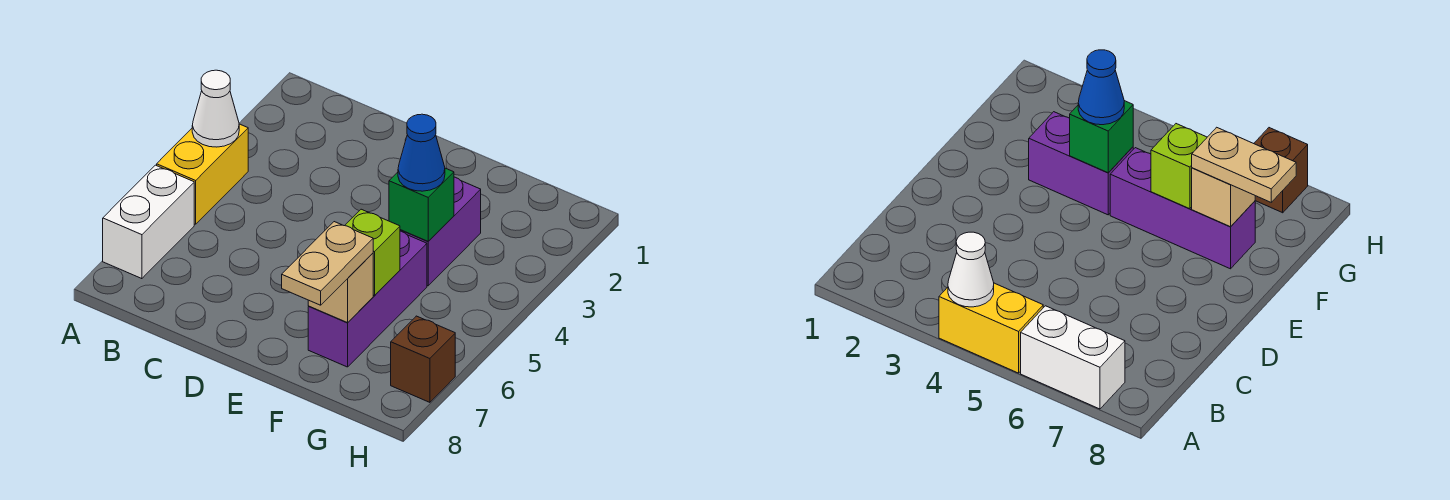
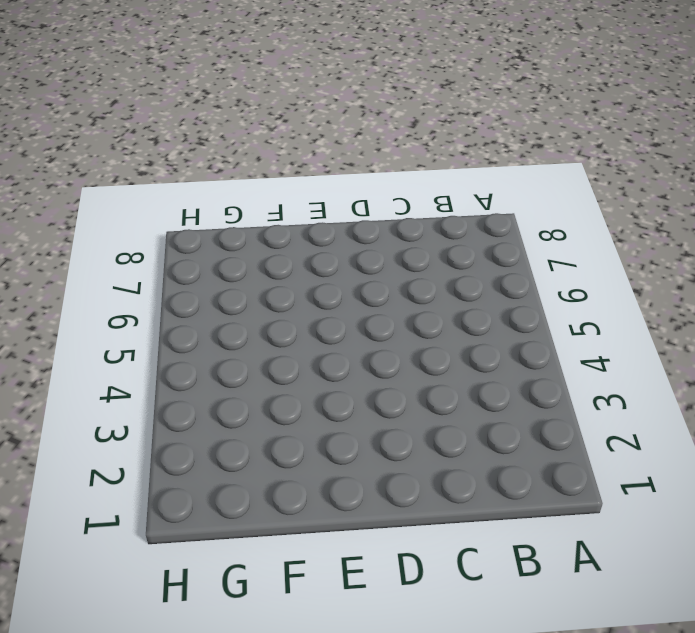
none -> yellow brick A4:A5 level 1
none -> white brick A6:A7 level 1

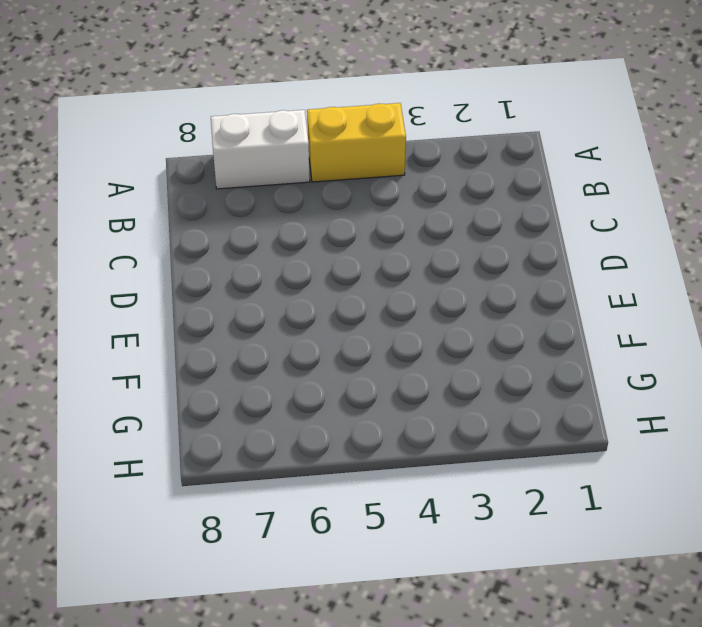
none -> purple brick F3:F4 level 1
none -> purple brick F5:F7 level 1

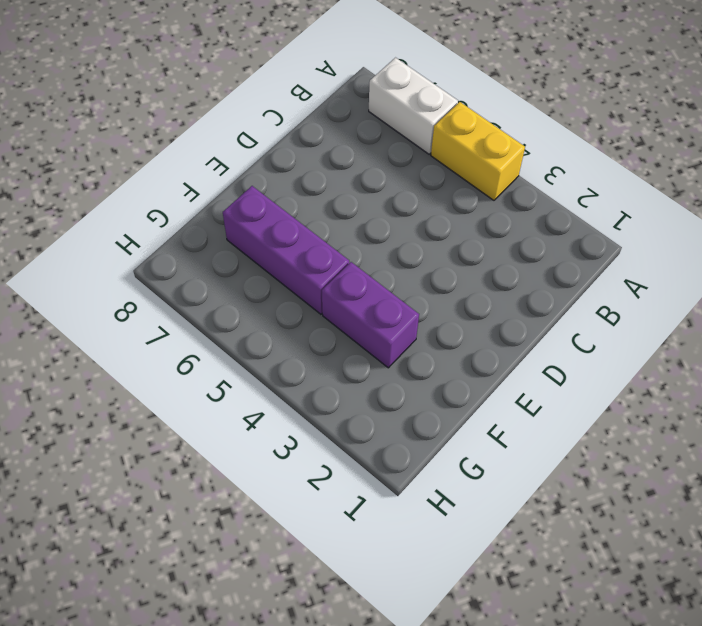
none -> brown brick H7 level 1
none -> white cone A4 level 2

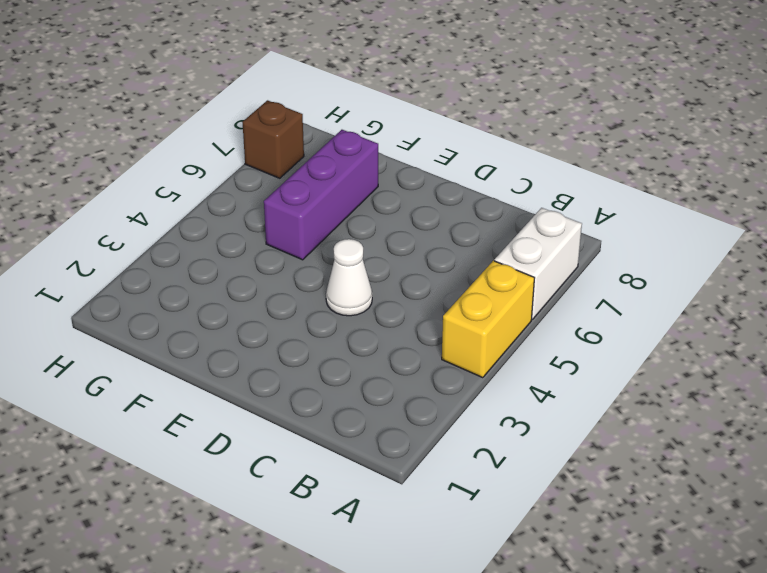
white cone D4 level 1 -> white cone A4 level 2
none -> purple brick F3:F4 level 1
none -> green brick F4 level 2

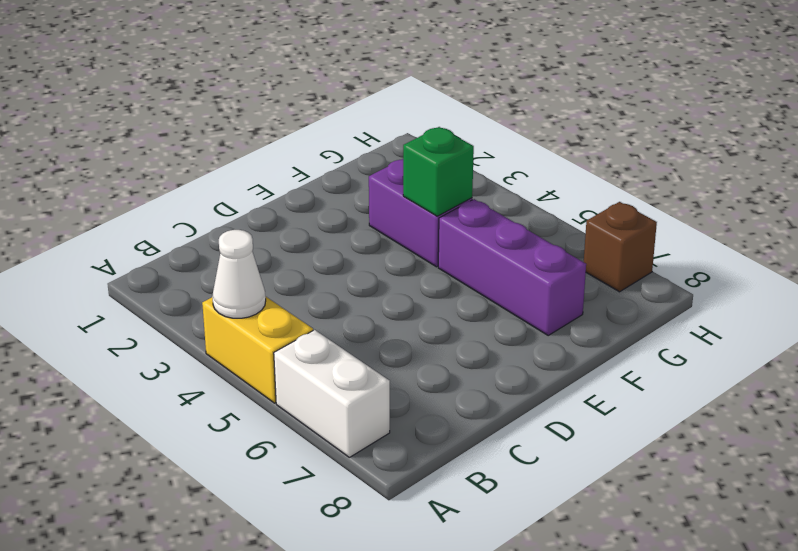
none -> lime brick F6 level 2
none -> tan brick F7 level 2

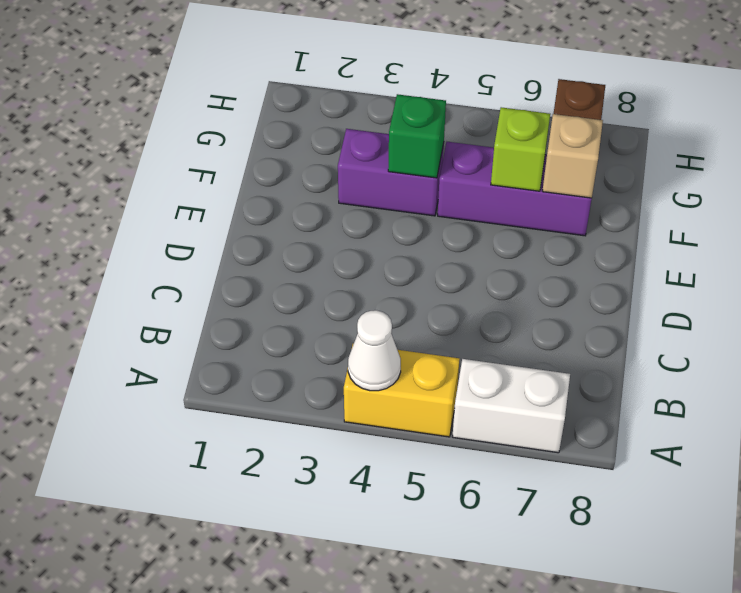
none -> blue cone F4 level 3
none -> tan plate F7:F8 level 3

